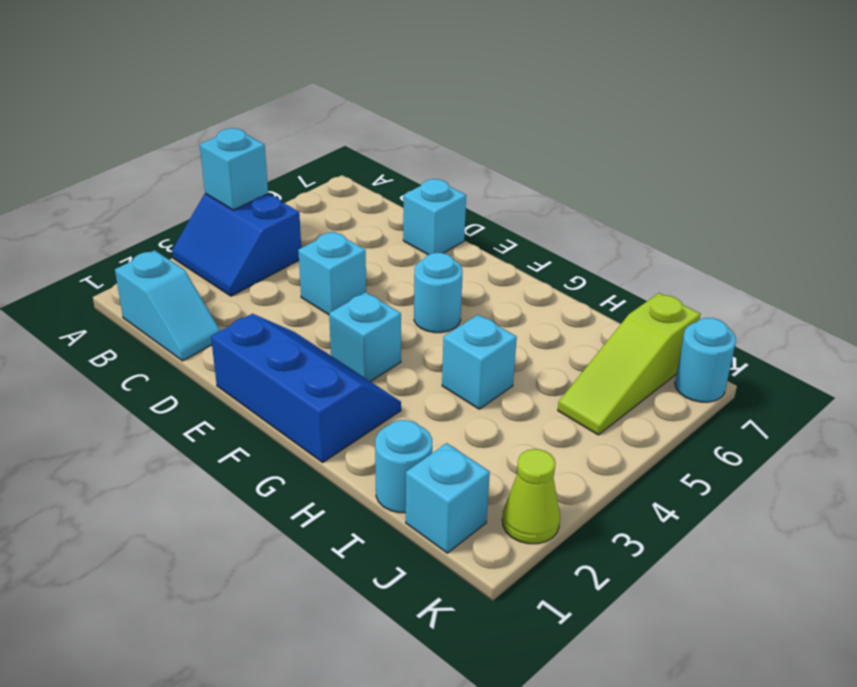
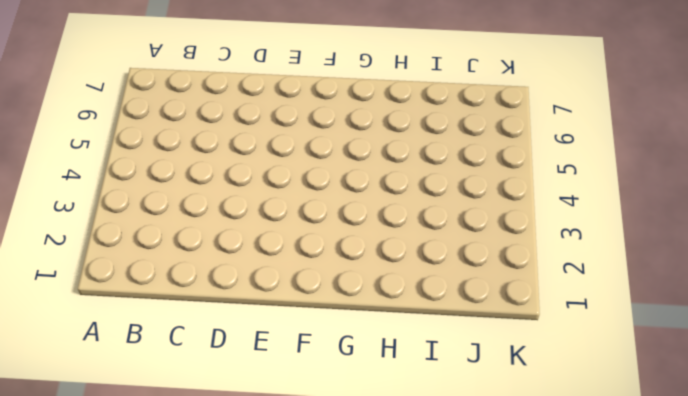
none -> blue slope A3:B4 level 1 top 4
none -> cyan slope B1:C1 level 1 top B
none -> cyan brick D4 level 1

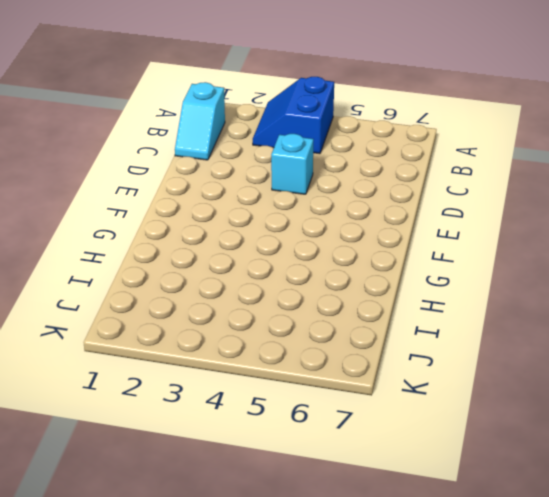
none -> cyan brick D7 level 1
none -> blue slope E1:G2 level 1 top 1
none -> cyan brick F3 level 1

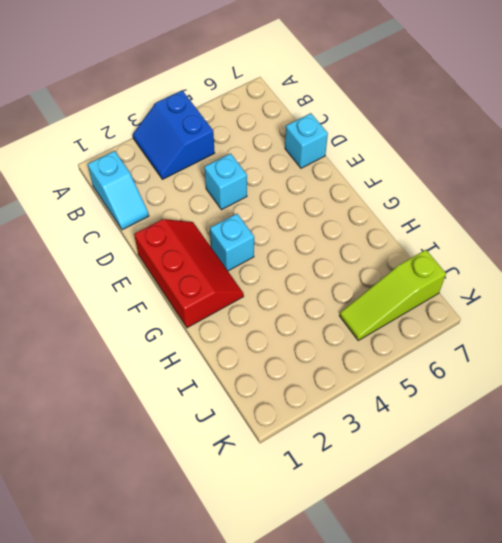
red slope E1:G2 level 1 top 1 -> blue slope E1:G2 level 1 top 1
none -> cyan round brick F5 level 1
none -> cyan brick H4 level 1
none -> cyan round brick I1 level 1

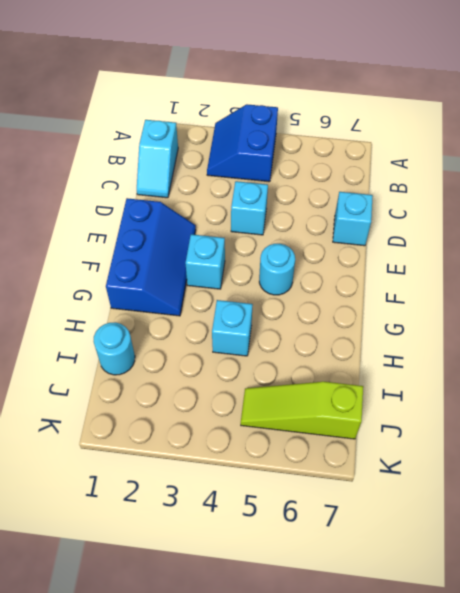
none -> cyan brick J1 level 1
none -> lime cone K2 level 1
none -> cyan round brick K7 level 1

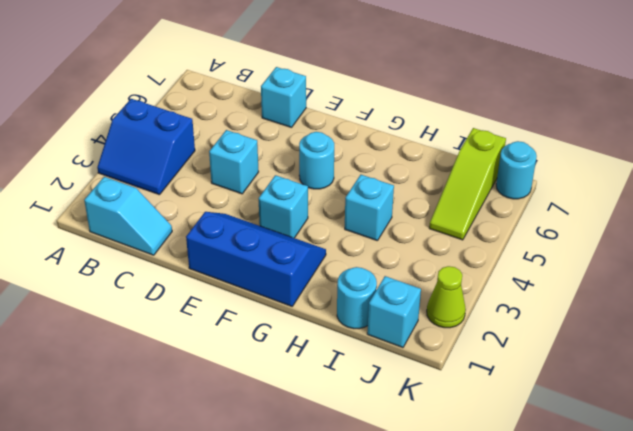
none -> cyan brick A4 level 2

